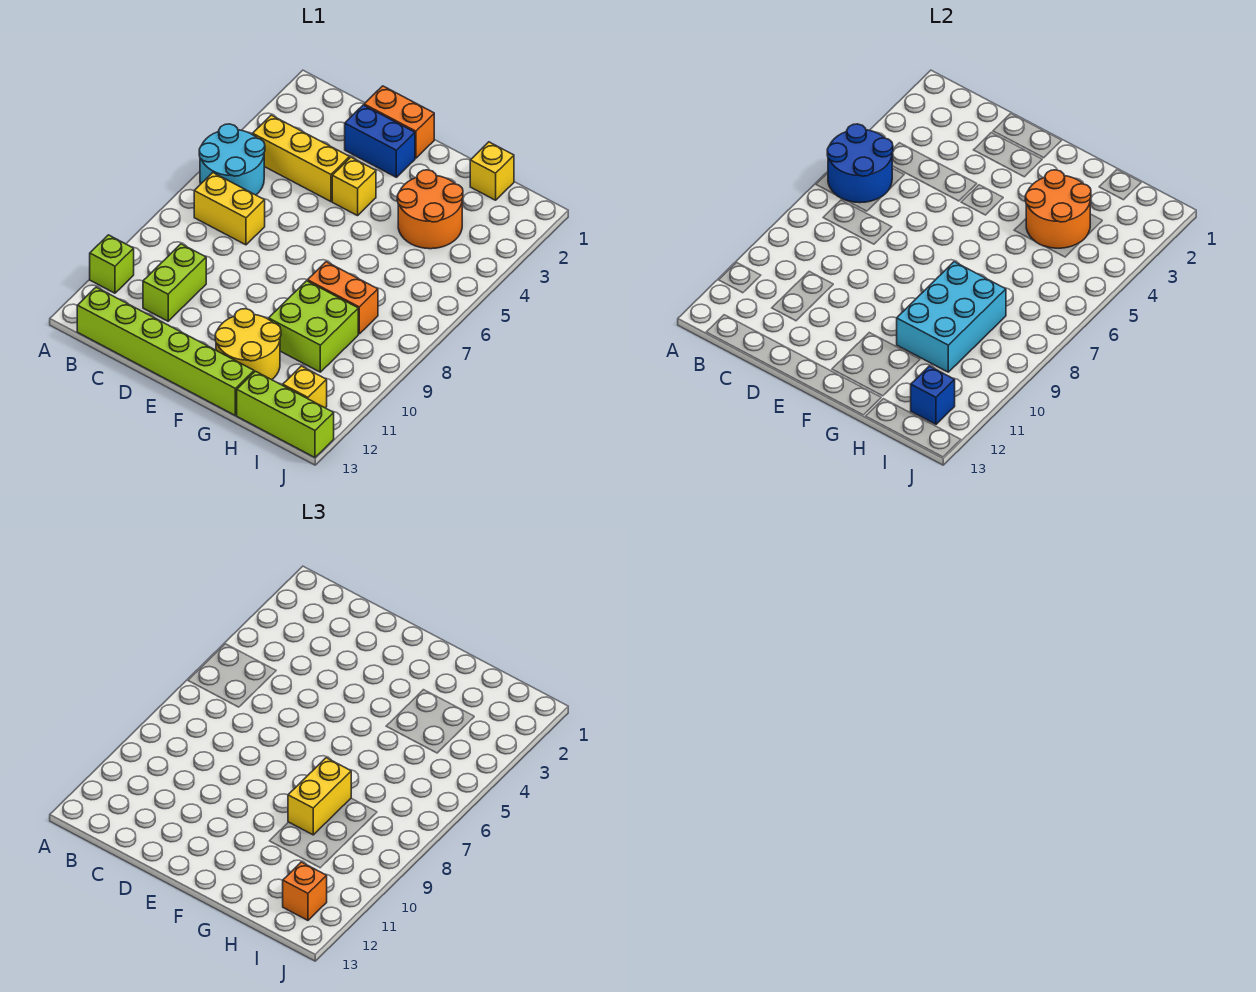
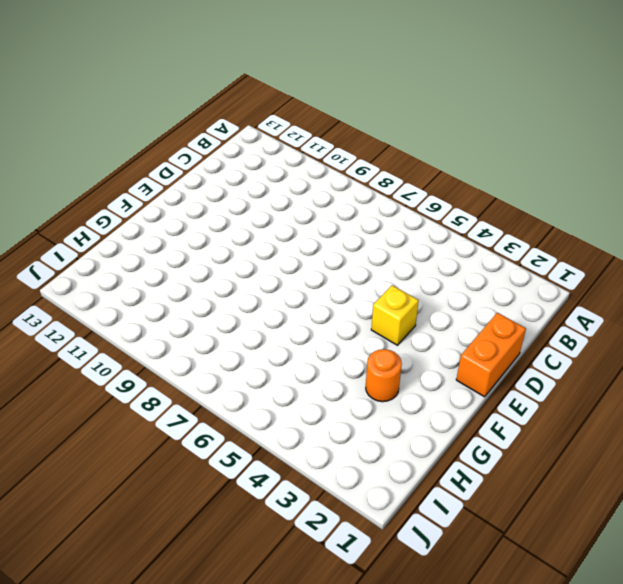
orange round brick G3 level 1 -> orange round brick G3:H4 level 1
none -> cyan round brick A5:B6 level 1
none -> lime brick A11 level 1
none -> yellow brick B4:D4 level 1

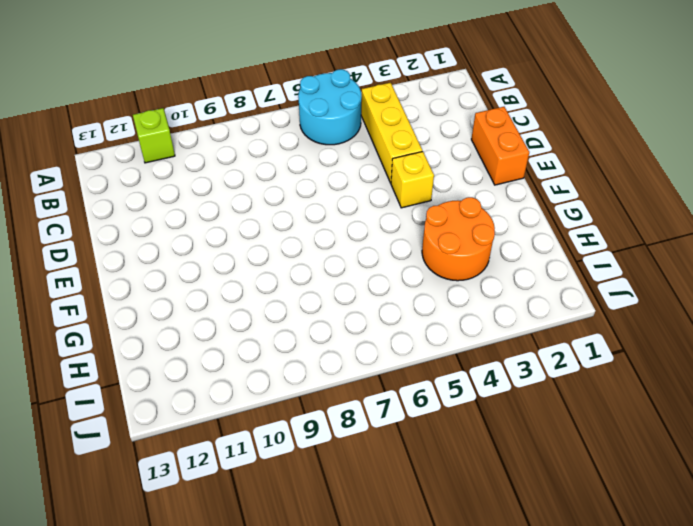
none -> yellow brick B7:C7 level 1
none -> lime brick B13:G13 level 1
none -> lime brick C10:C11 level 1

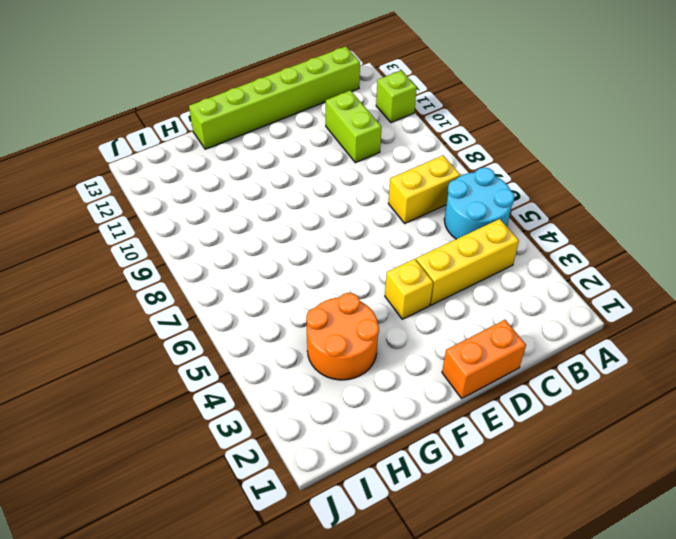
none -> blue brick D2:E2 level 1
none -> yellow round brick F11:G12 level 1
none -> orange brick G8:H8 level 1

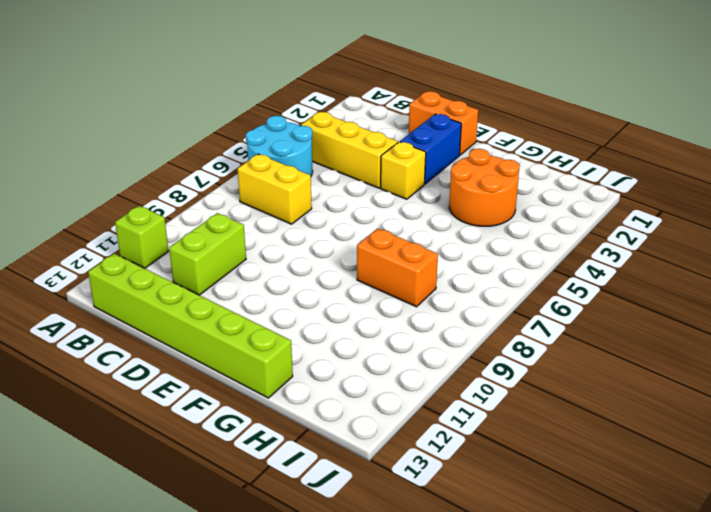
blue brick E2:E3 level 1 -> blue brick D2:E2 level 1
none -> yellow round brick F11:G12 level 1
none -> lime brick G9:H10 level 1
none -> yellow brick H1 level 1

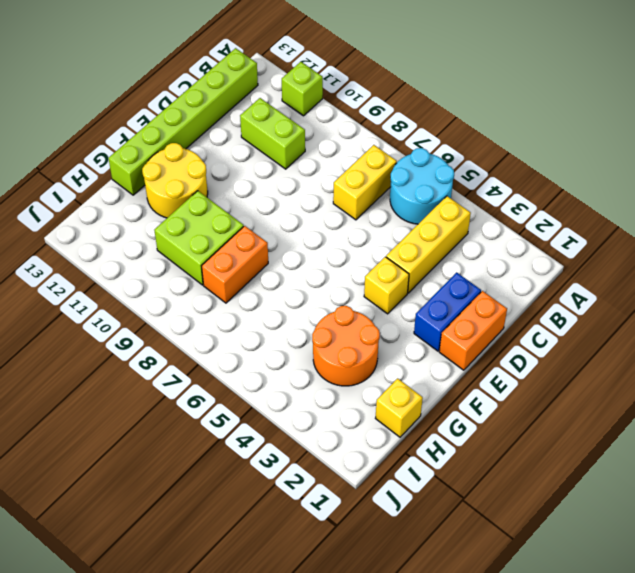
none -> lime brick H13:J13 level 1
none -> yellow brick I12 level 1
none -> blue round brick A5:B6 level 2

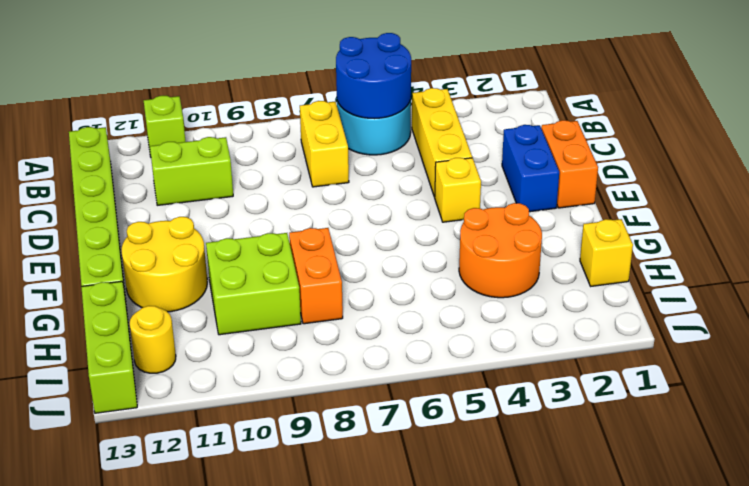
yellow round brick I12 level 1 -> yellow brick I12 level 1
none -> orange round brick G3:H4 level 2
none -> cyan brick G8:H10 level 2
none -> blue brick I12 level 2

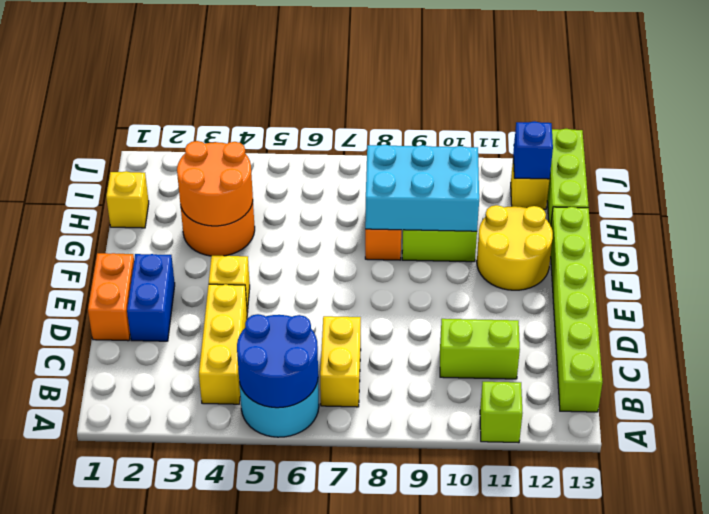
none -> yellow brick G8:G9 level 3
none -> orange brick I12 level 3

